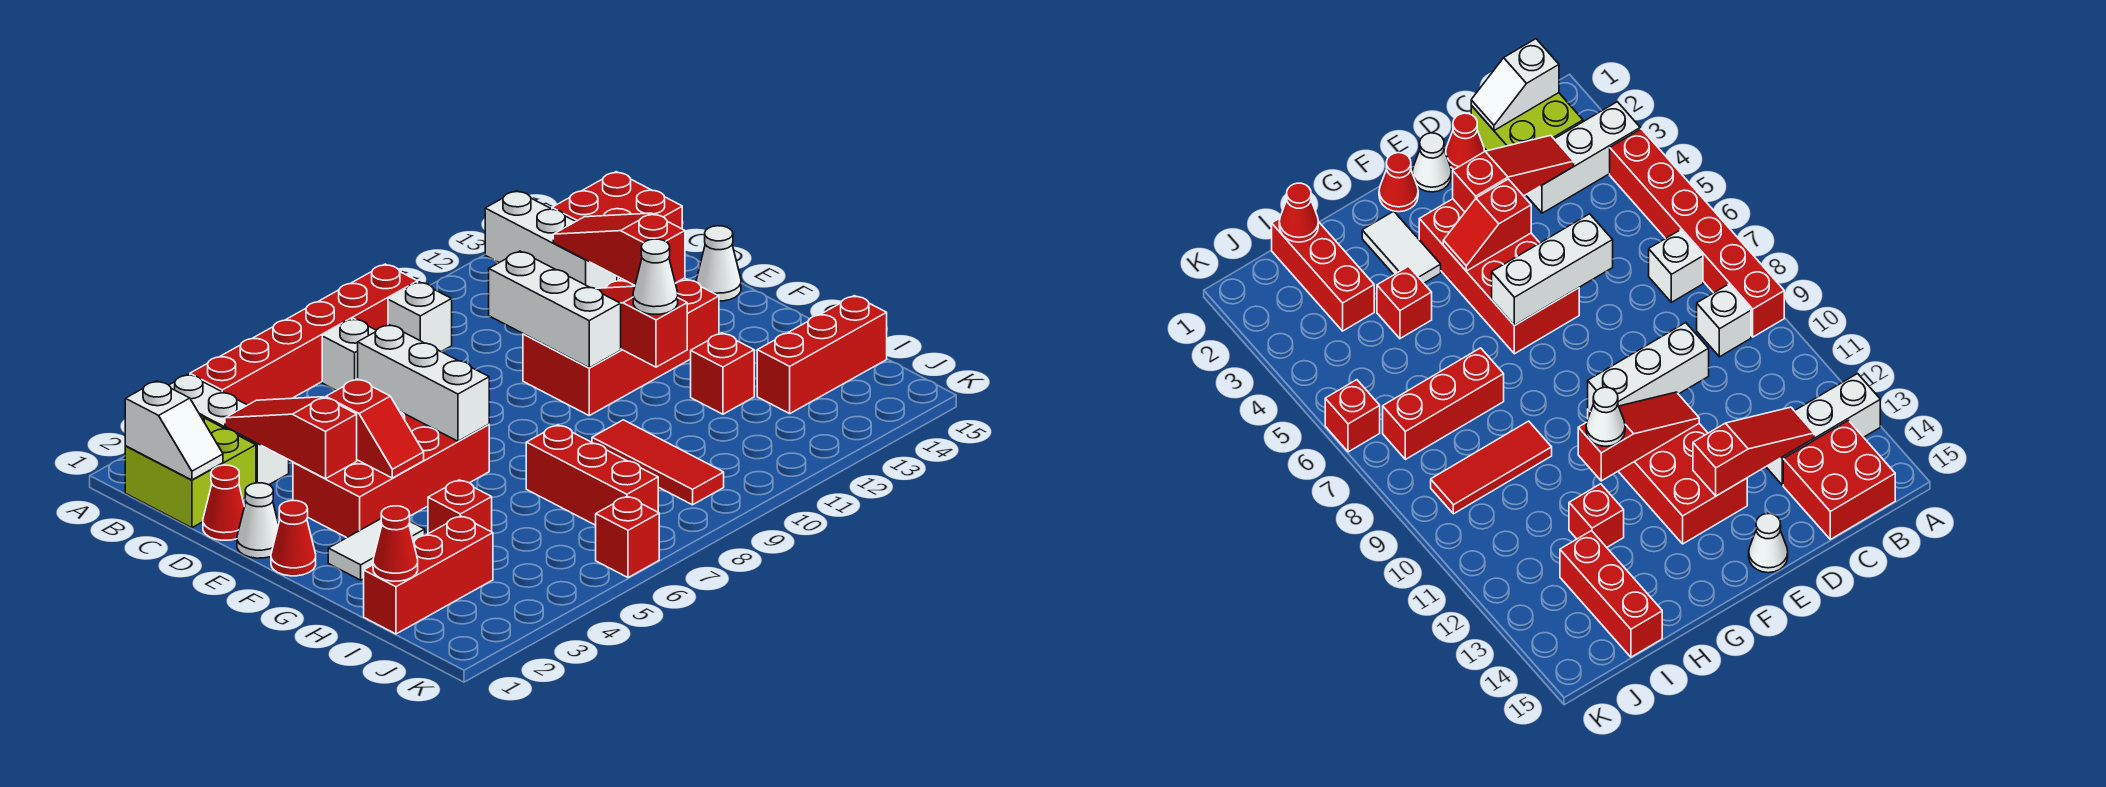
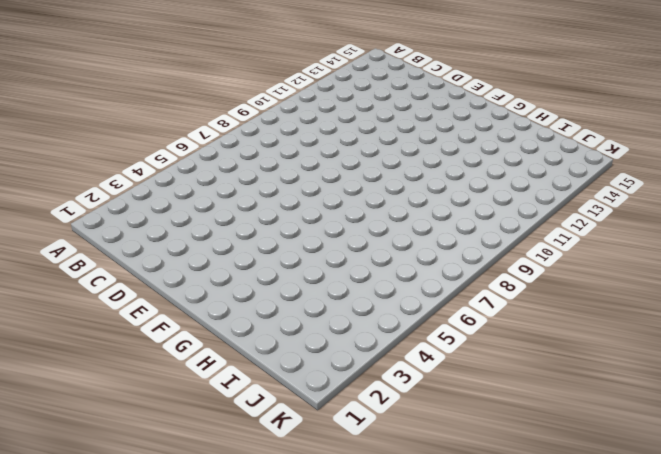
none -> white brick A3:C3 level 1
none -> red brick A4:A9 level 1
none -> white brick A13:C13 level 1
none -> lime brick B1:C2 level 1

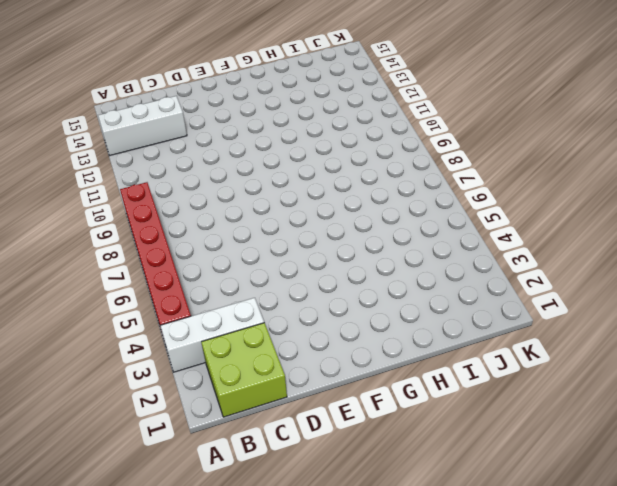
none -> white brick B7 level 1
none -> white brick B9 level 1
none -> red brick B14:C15 level 1
none -> red cone D1 level 1

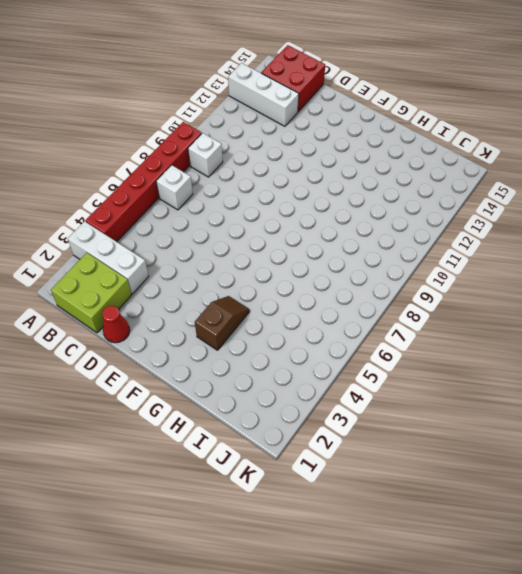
brown slope G3:G4 level 1 top 3 -> white tile G2:G3 level 1
none -> white cone E1 level 1
none -> red brick E3:F6 level 1
none -> red brick E10:F13 level 1
none -> white cone E15 level 1

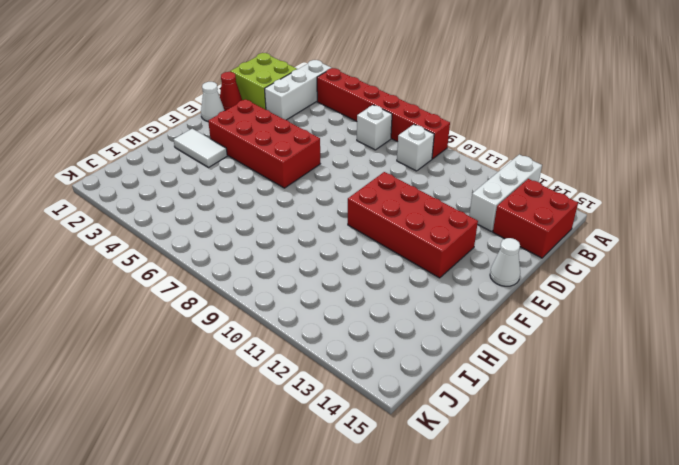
none -> red cone F1 level 1
none -> red brick H4 level 1
none -> red brick H7:J7 level 1
none -> red tile H9:J9 level 1

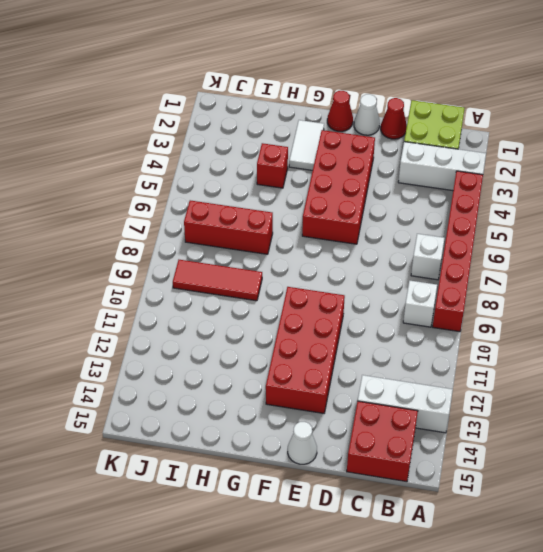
none -> red brick H12 level 1
none -> red brick I1:I3 level 1
none -> red brick I13:I15 level 1
none -> red brick K6 level 1

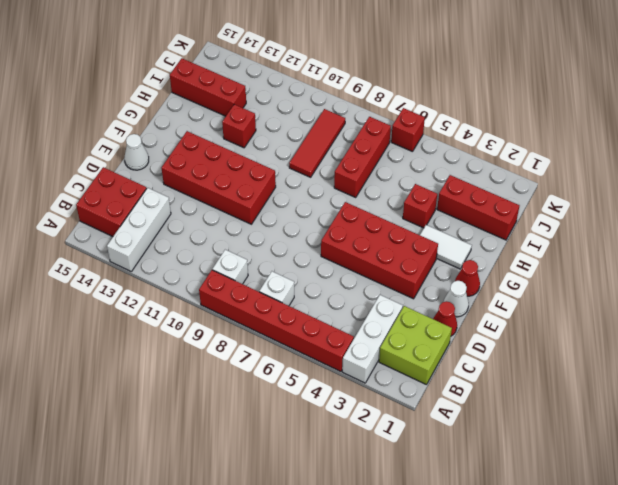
none -> white slope B1:C1 level 2 top B
none -> red slope C3:E3 level 2 top E
none -> red slope C13:E13 level 2 top E
none -> white brick D6:F6 level 2

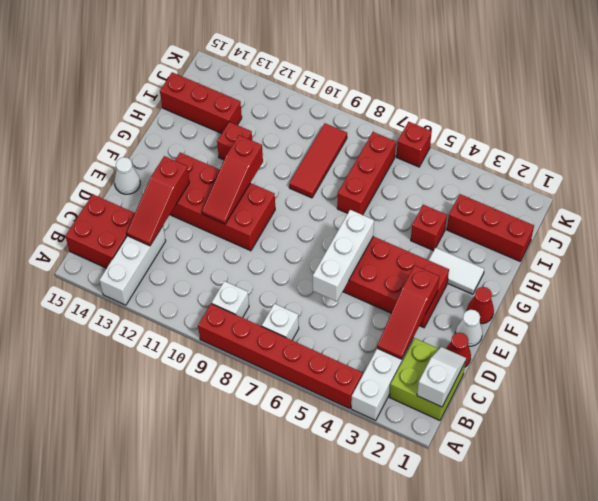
none -> white brick D10:F10 level 2
none -> red slope E4:F4 level 2 top E
none -> red cone I1 level 2
none -> white cone G11 level 3

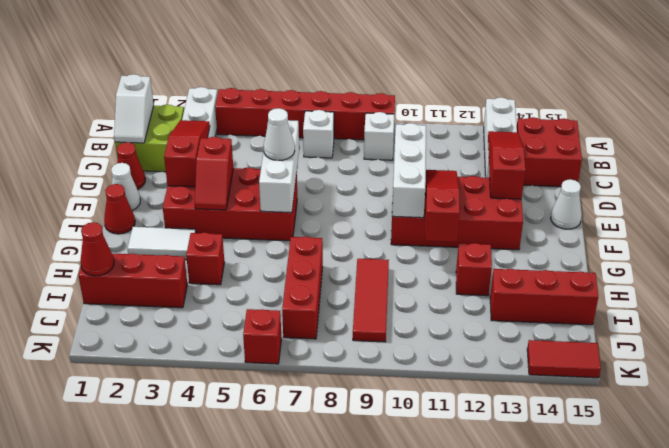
white cone E6 level 3 -> white cone G11 level 3
red tile K14:K15 level 1 -> none

